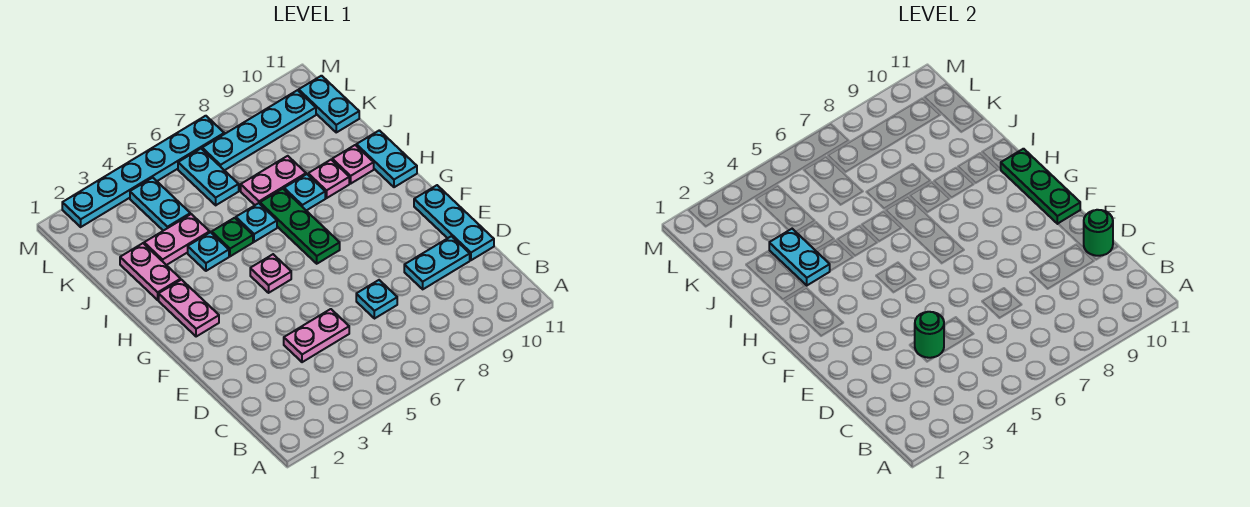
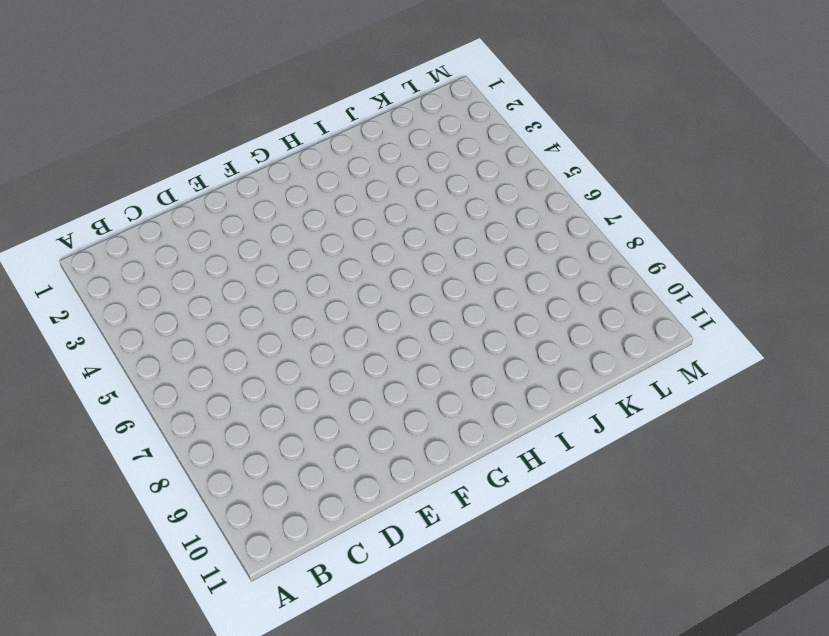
none -> pink plate D4:D5 level 1
none -> cyan plate D7 level 1
none -> cyan plate D9:D10 level 1

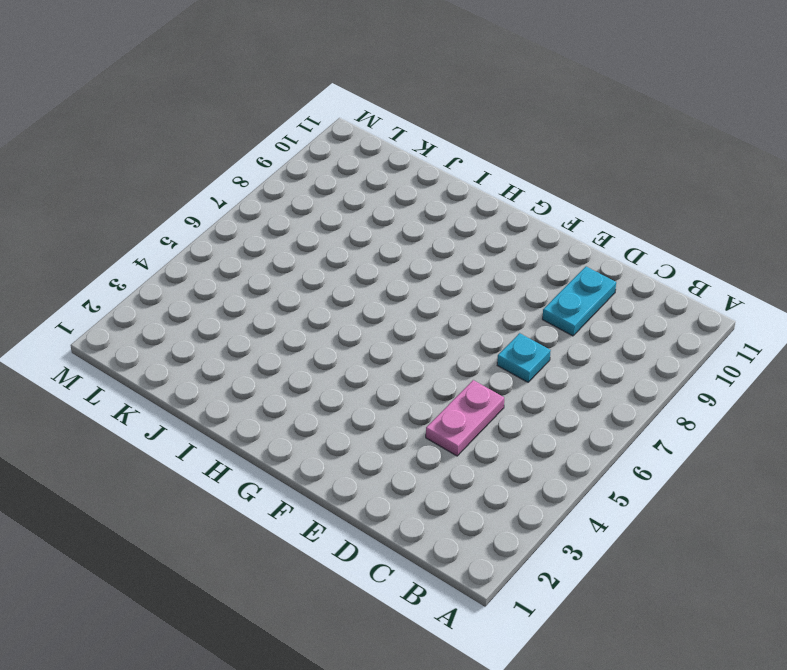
none -> cyan plate D11:F11 level 1
none -> pink plate G2:H2 level 1
none -> pink plate G5 level 1

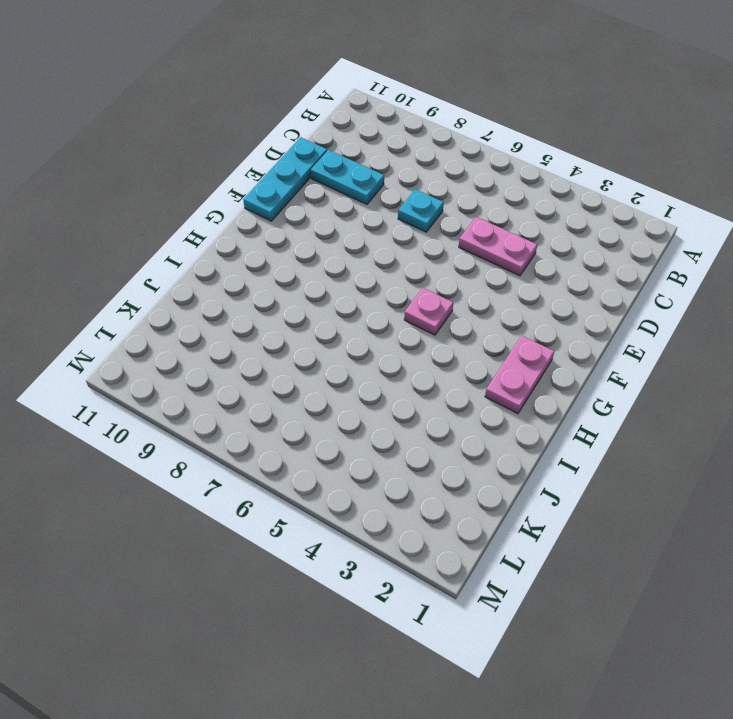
none -> green plate G7:I7 level 1
none -> cyan plate H11:I11 level 1
none -> pink plate I2:J2 level 1

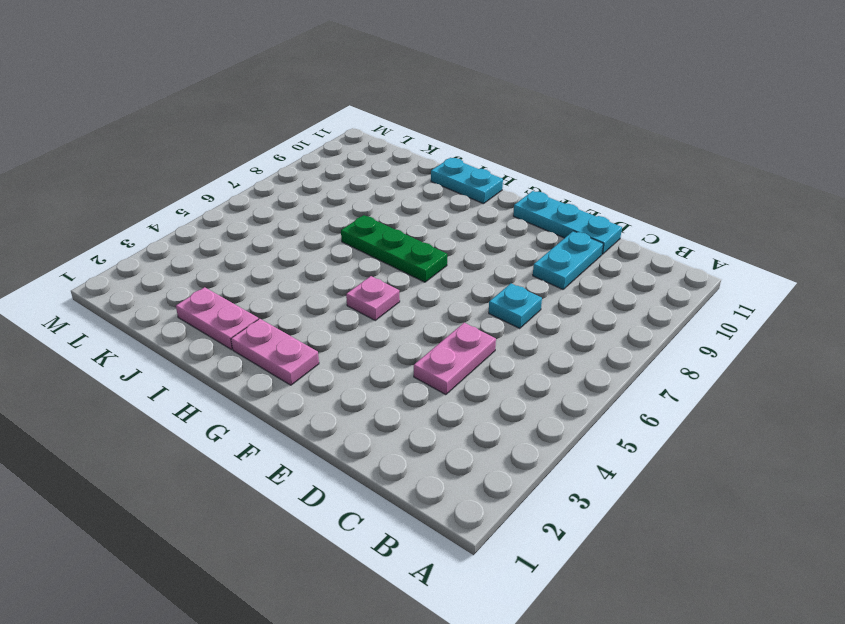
none -> cyan plate I4 level 1
none -> green plate I5 level 1
none -> cyan plate I6 level 1

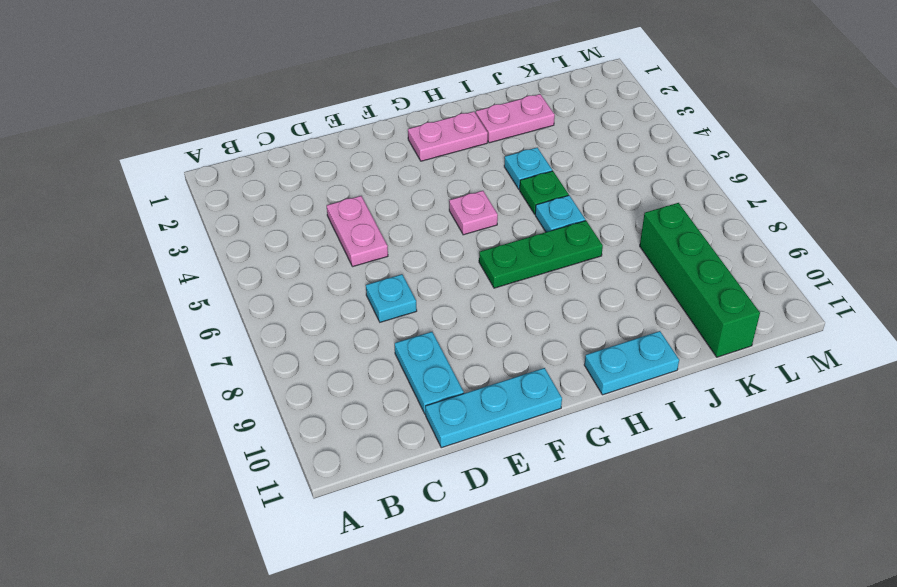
green brick K8:K11 level 1 -> cyan plate K11:L11 level 1
none -> cyan plate I8 level 1
none -> pink plate I9 level 1
none -> pink plate I10 level 1

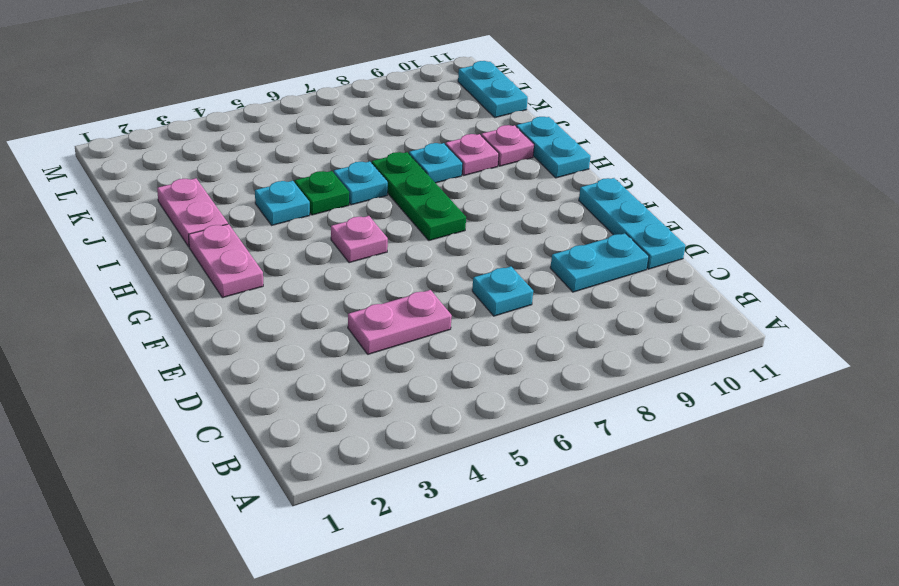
none -> pink plate J3:J4 level 1
none -> pink plate J7:J8 level 1
none -> cyan plate K4:L4 level 1

